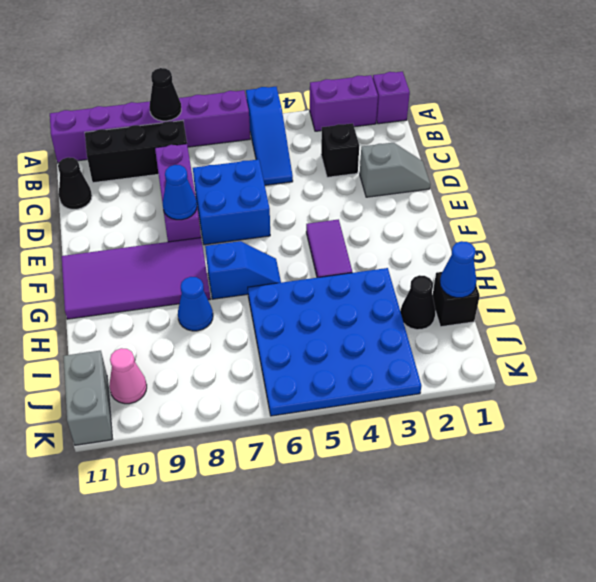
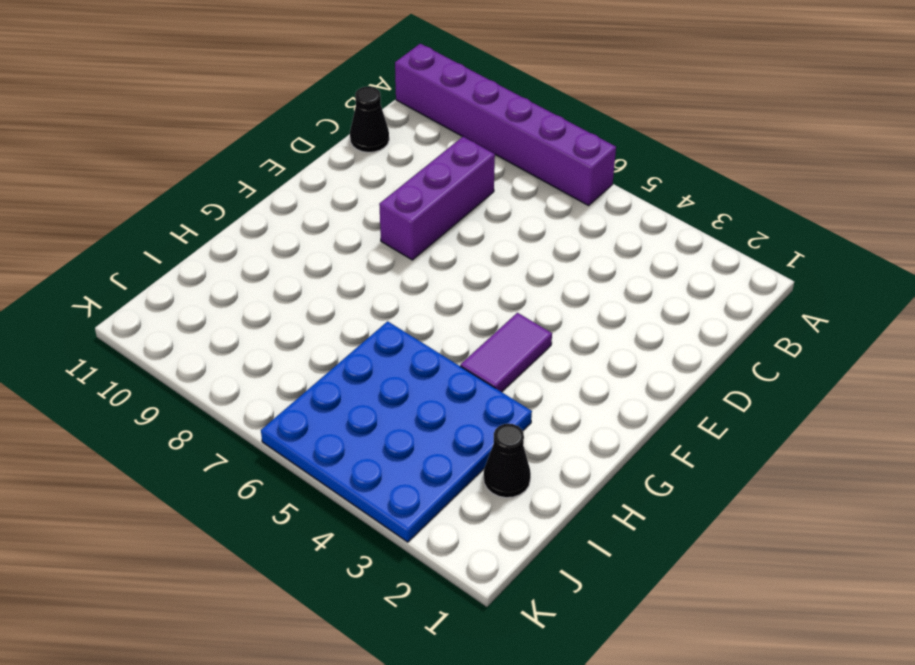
none -> purple brick A1 level 1
none -> purple brick A2:A3 level 1
none -> blue slope A5:C5 level 1 top A

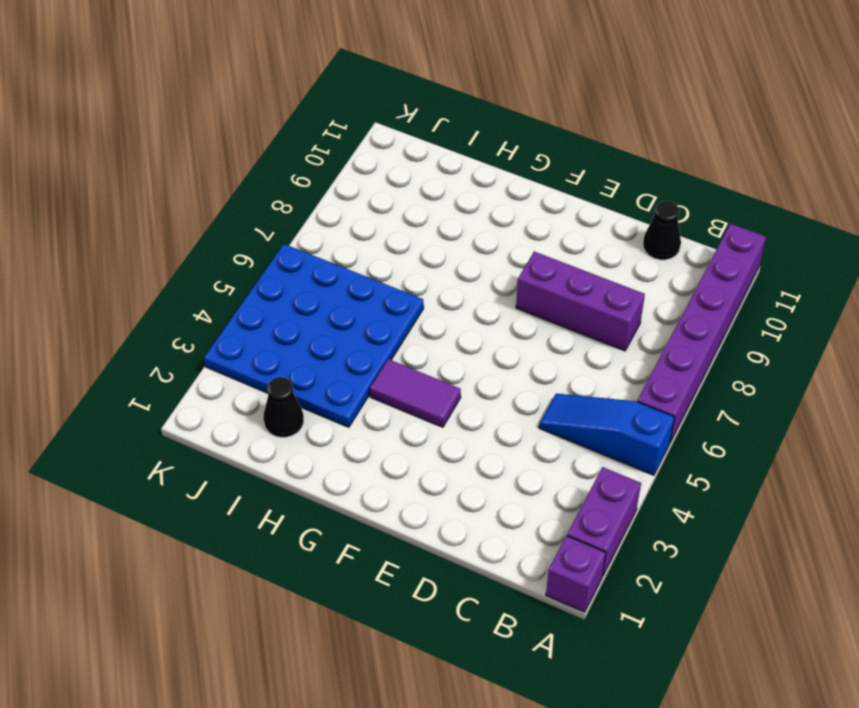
none -> black brick B8:B10 level 1
none -> black brick C3 level 1
none -> grey slope D1:D2 level 1 top 2

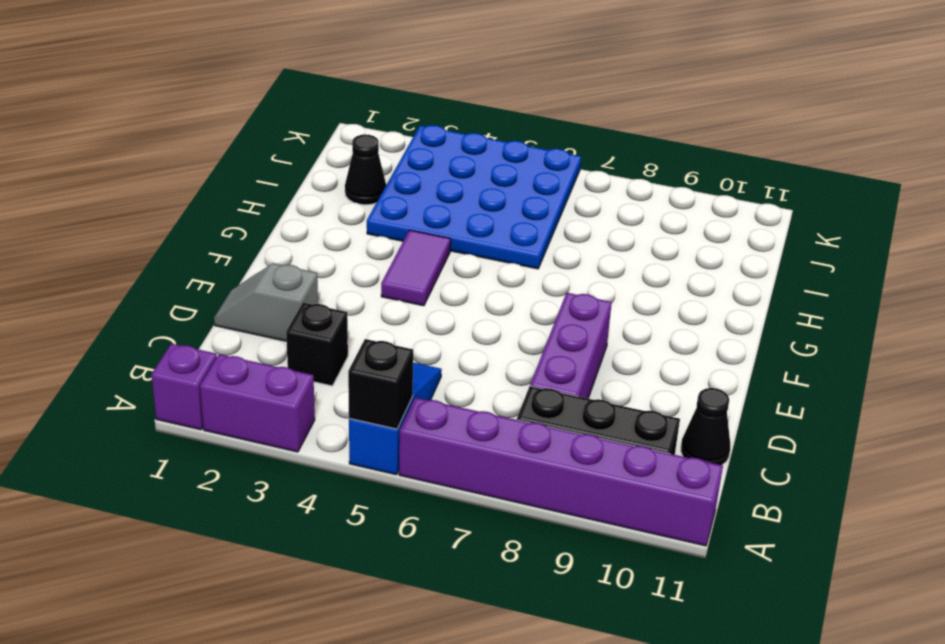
black brick A5 level 2 -> black brick I1 level 1
none -> blue brick D6:E7 level 1
none -> purple tile F8:G11 level 1
none -> blue slope G6:G7 level 1 top 7

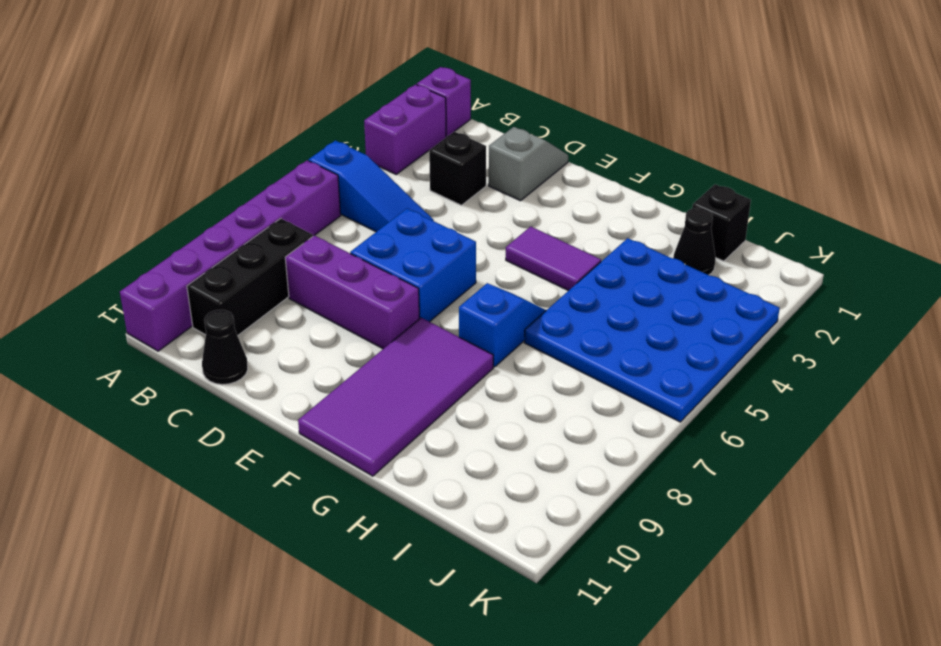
none -> blue cone H8 level 1
none -> pink cone J10 level 1
none -> grey brick J11:K11 level 1

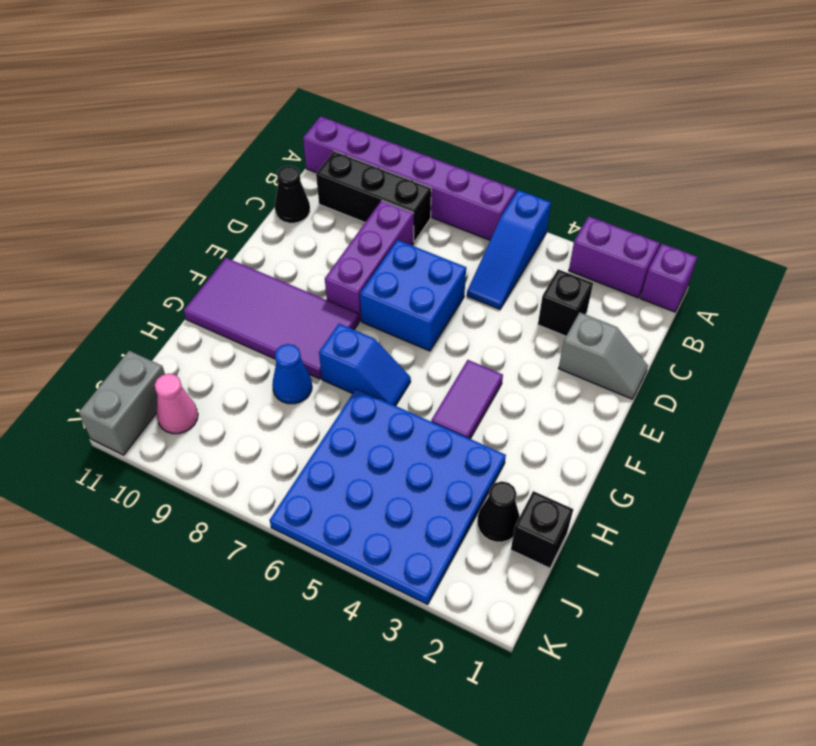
none -> black cone A8 level 2
none -> blue cone E8 level 2
none -> blue cone I1 level 2

